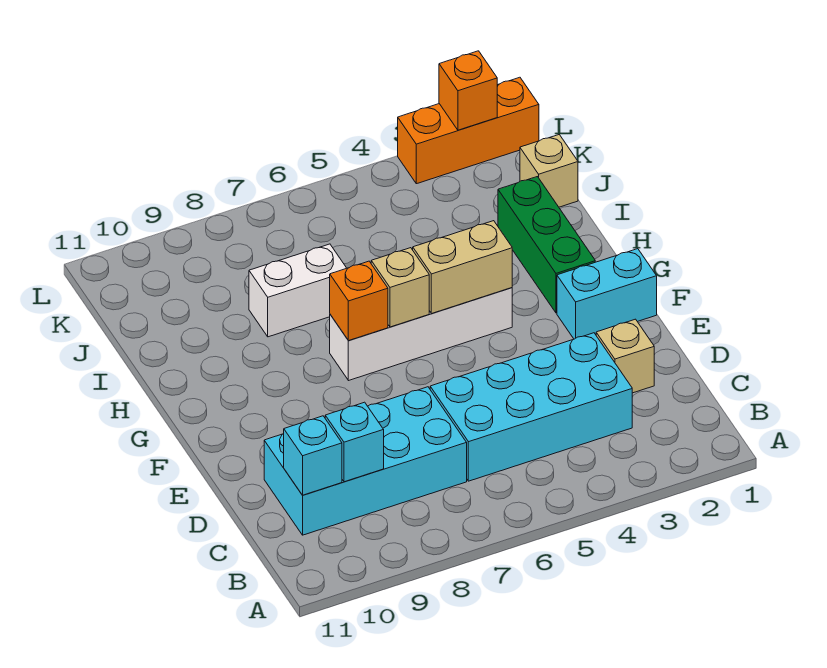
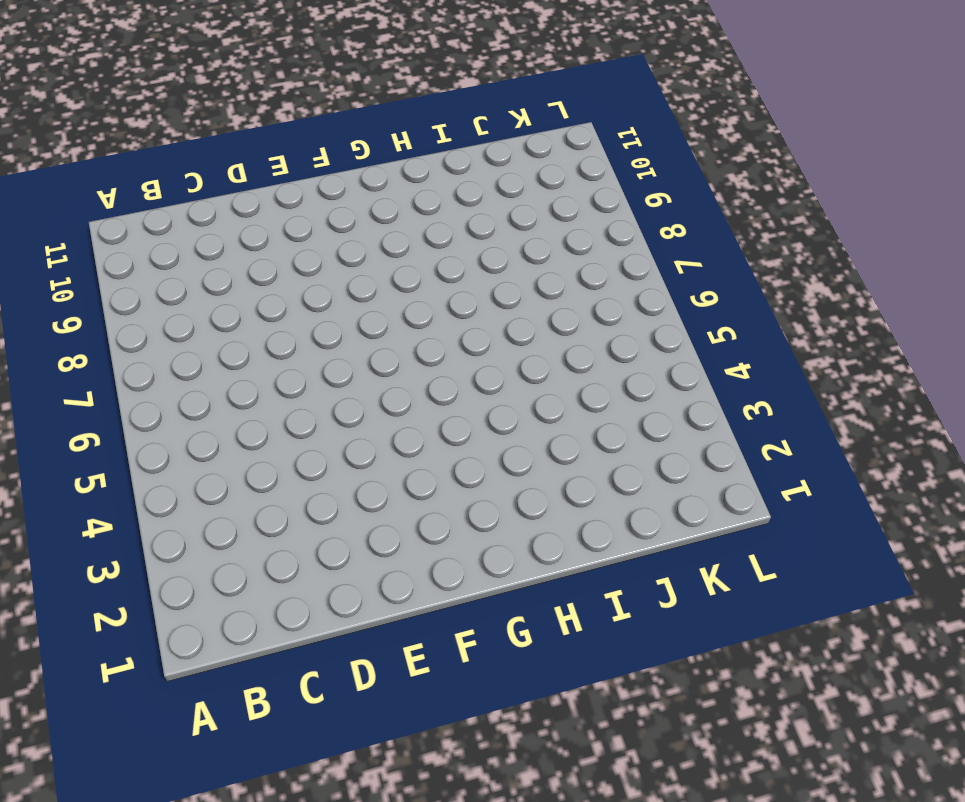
none -> cyan brick C3:D6 level 1
none -> cyan brick C7:D10 level 1
none -> tan brick D2 level 1

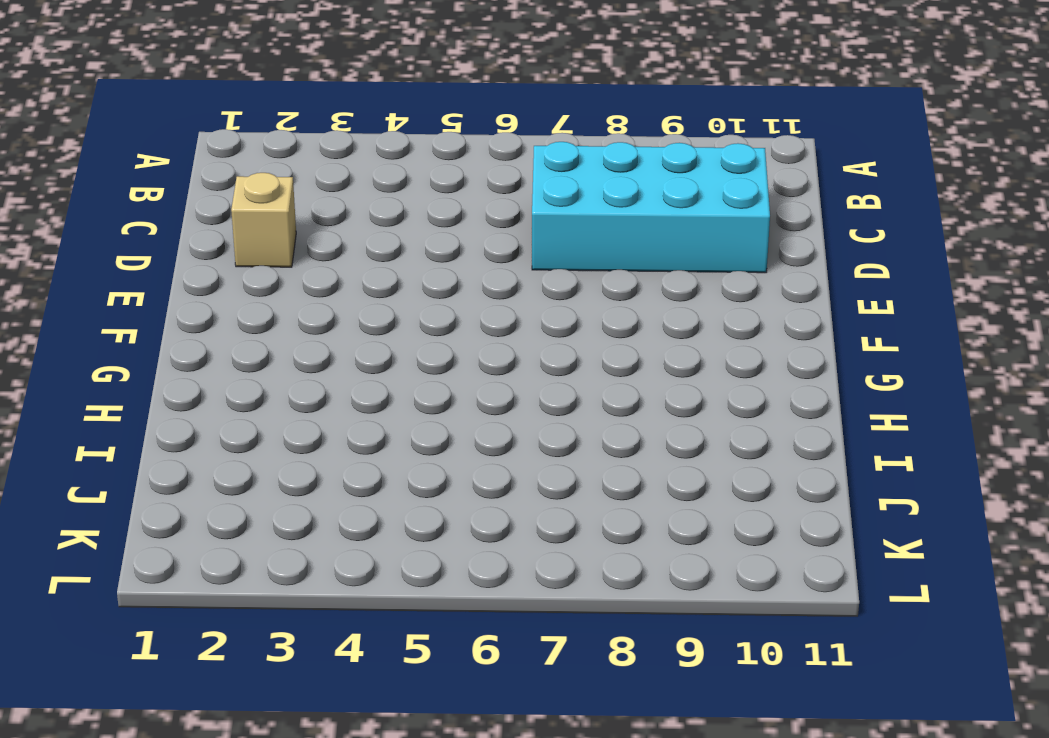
none -> cyan brick C3:D6 level 1
none -> cyan brick F1:F2 level 1
none -> green brick G2:I2 level 1

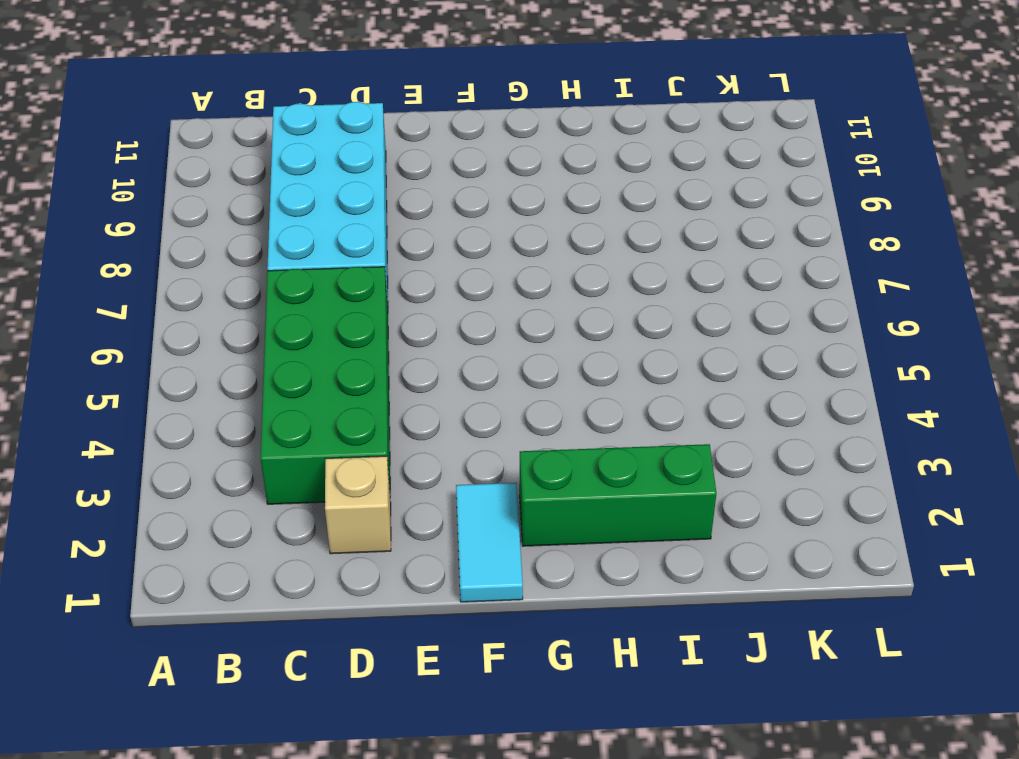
green brick C3:D6 level 1 -> cyan brick C3:D6 level 1
cyan tile F1:F2 level 1 -> cyan brick F1:F2 level 1
none -> white brick G4:G7 level 1
none -> white brick I7:I8 level 1
none -> tan brick J1 level 1

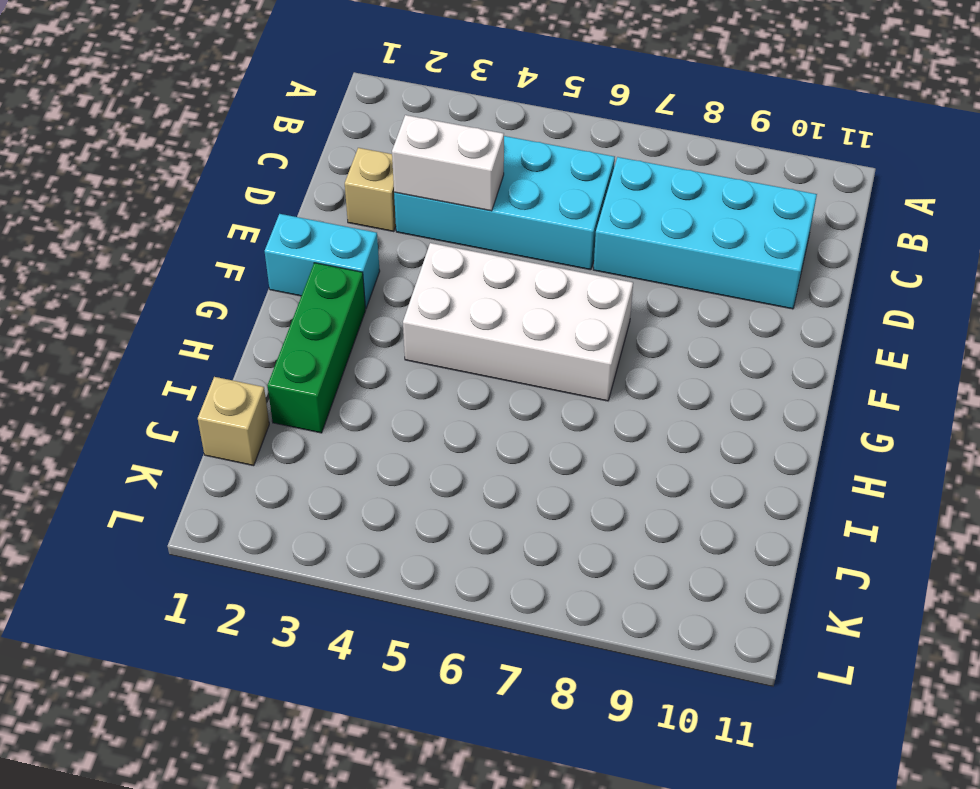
white brick D3:D4 level 2 -> white brick I7:I8 level 1
white brick F4:G7 level 1 -> white brick G4:G7 level 1
none -> orange brick L1:L3 level 1
none -> cyan brick C9 level 2
none -> cyan brick C10 level 2

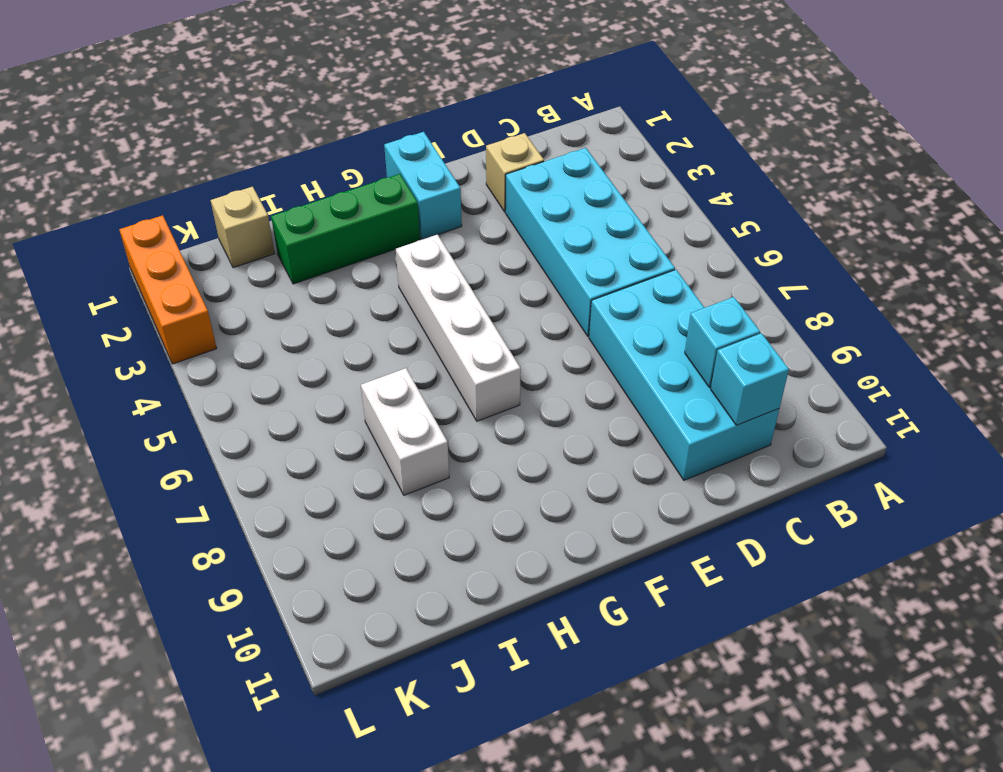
none -> tan brick G4:G5 level 2
none -> tan brick G6 level 2
none -> orange brick G7 level 2

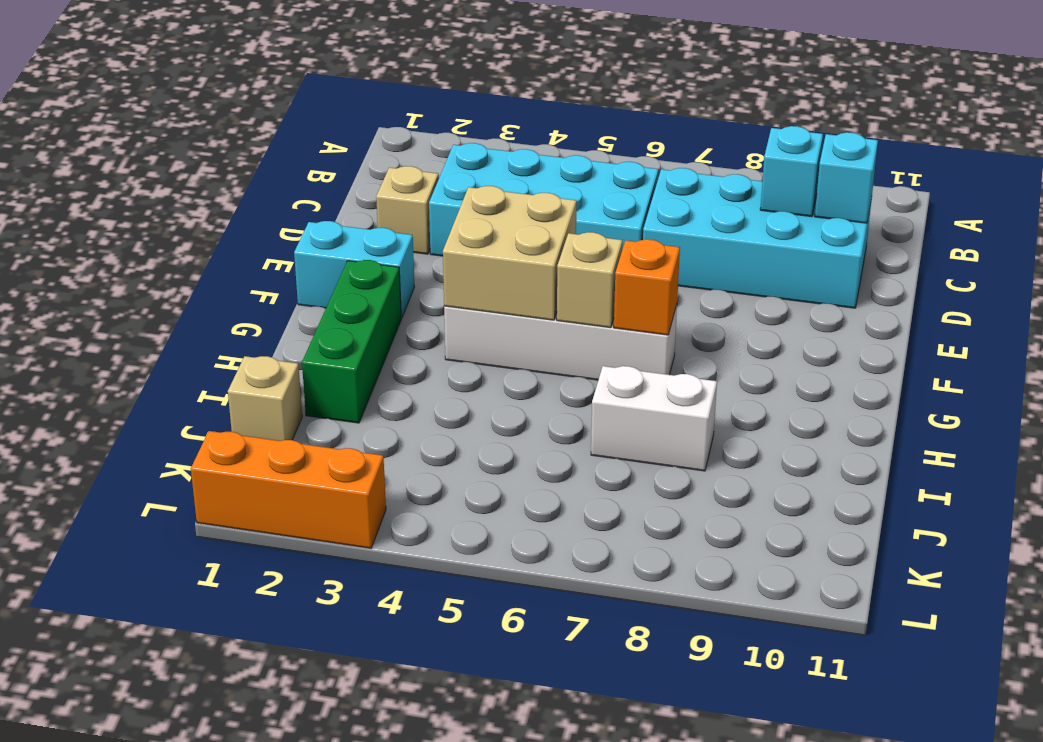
tan brick F4:G5 level 2 -> tan brick G4:G5 level 2
none -> orange brick L2 level 2

